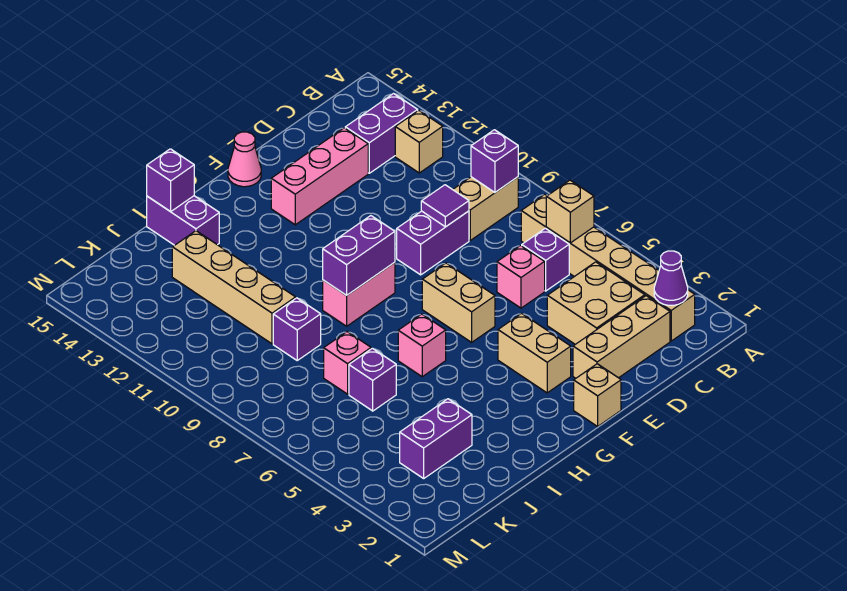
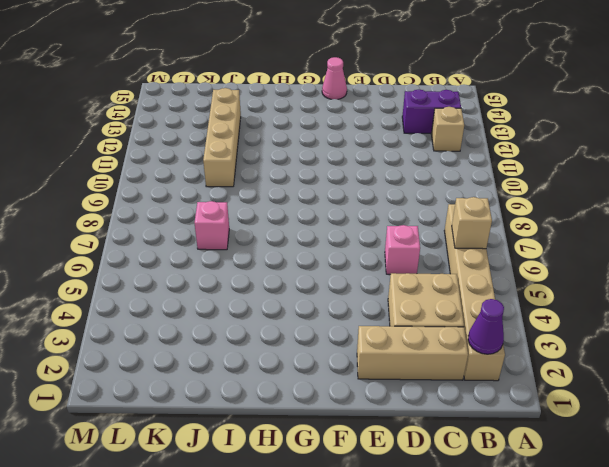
none -> tan brick B9:C9 level 1
none -> purple brick C6 level 1
none -> purple brick D9:E9 level 1

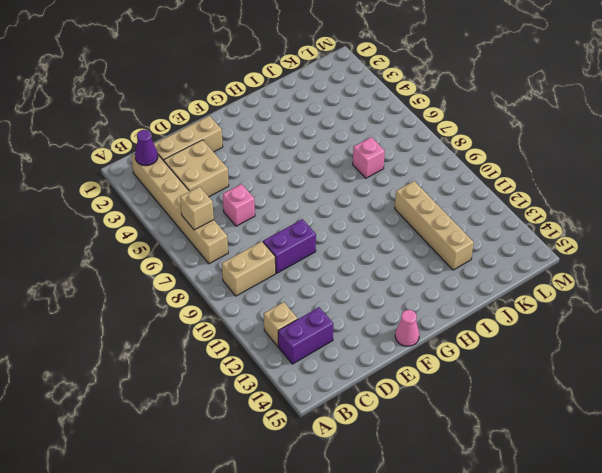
none -> purple brick C6 level 1
none -> pink brick D13:F13 level 1
none -> tan brick F1 level 1

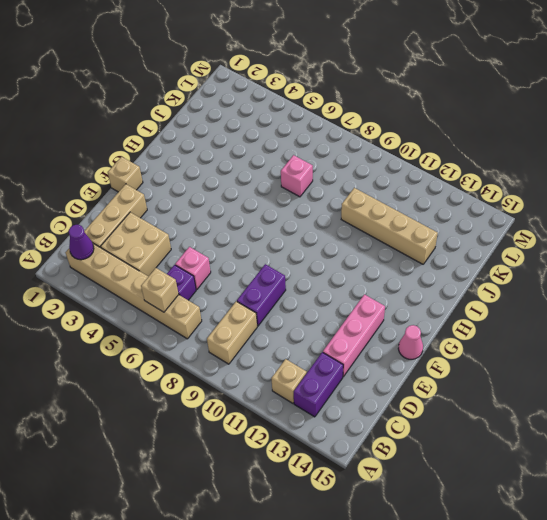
none -> tan brick F3:F4 level 1
none -> tan brick F6:F7 level 1
none -> pink brick G9:H9 level 1

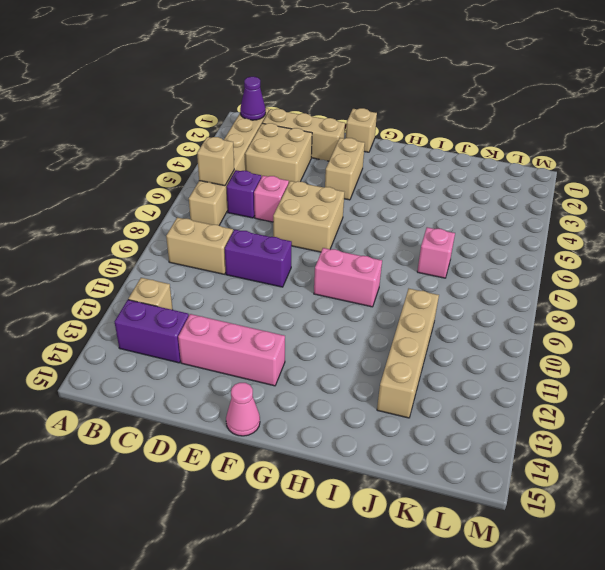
tan brick E6:F7 level 1 -> tan brick F6:F7 level 1
none -> pink brick H6 level 1
none -> purple brick I14:I15 level 1
none -> purple brick J3:K3 level 1

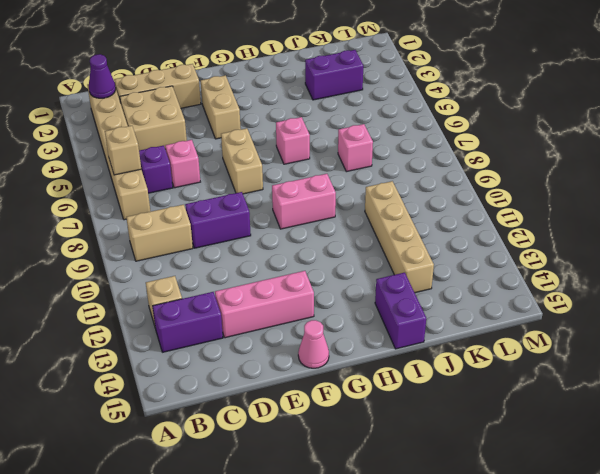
none -> tan brick F1 level 1
none -> purple brick J6 level 1
none -> purple brick J9 level 1

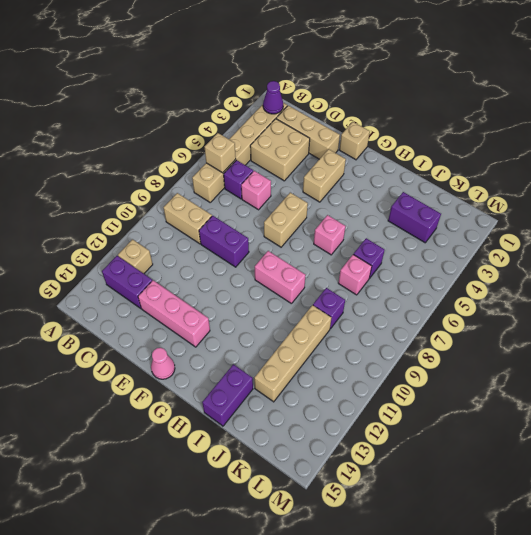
none -> purple brick B9 level 2
none -> purple tile D9 level 2
none -> purple brick G9:H9 level 2

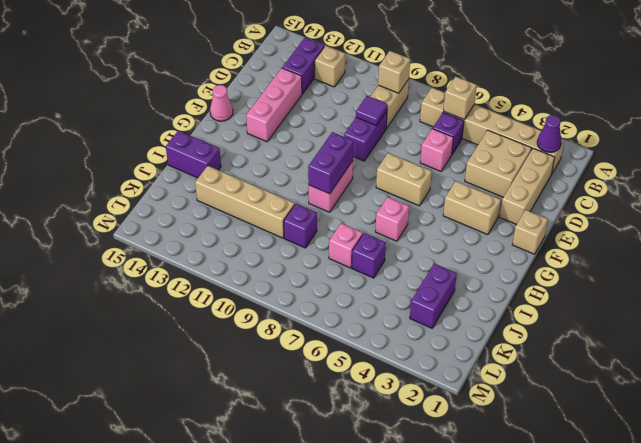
tan brick B9 level 2 -> purple brick B9 level 2
none -> purple brick I15 level 2

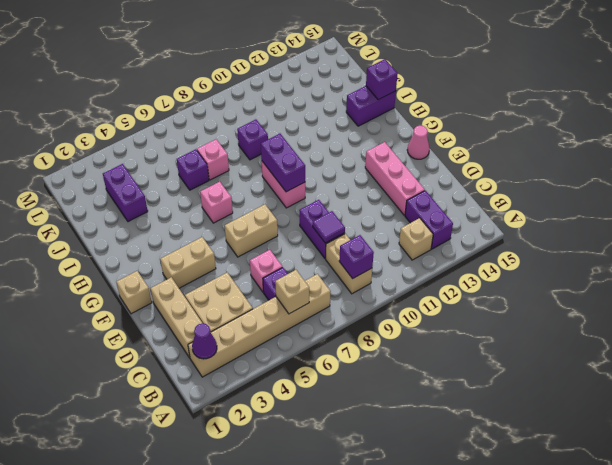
none -> tan brick J10:J13 level 1

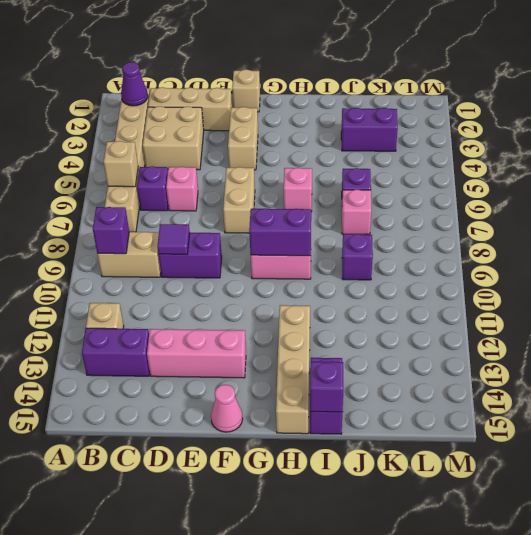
tan brick H12:H15 level 1 -> tan brick J10:J13 level 1

